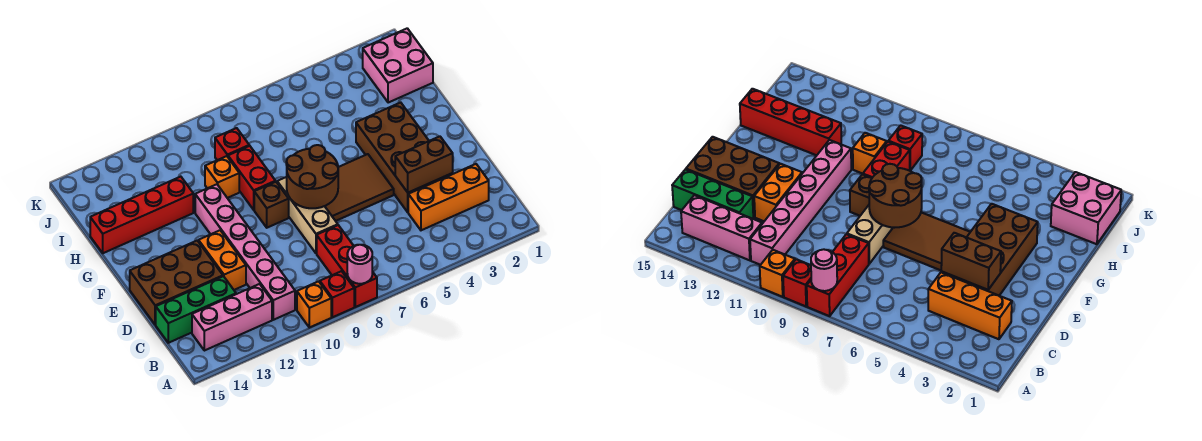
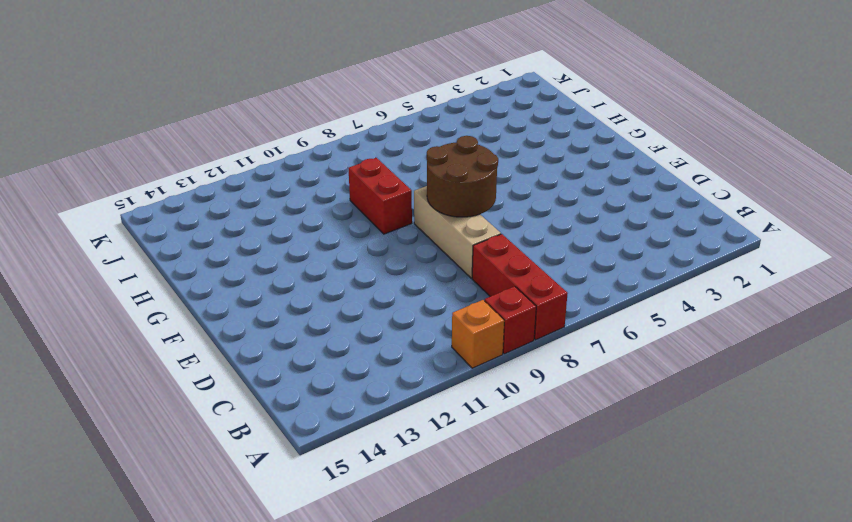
none -> pink brick B11:G11 level 1
none -> pink brick B12:B14 level 1
none -> orange brick C2:C4 level 1

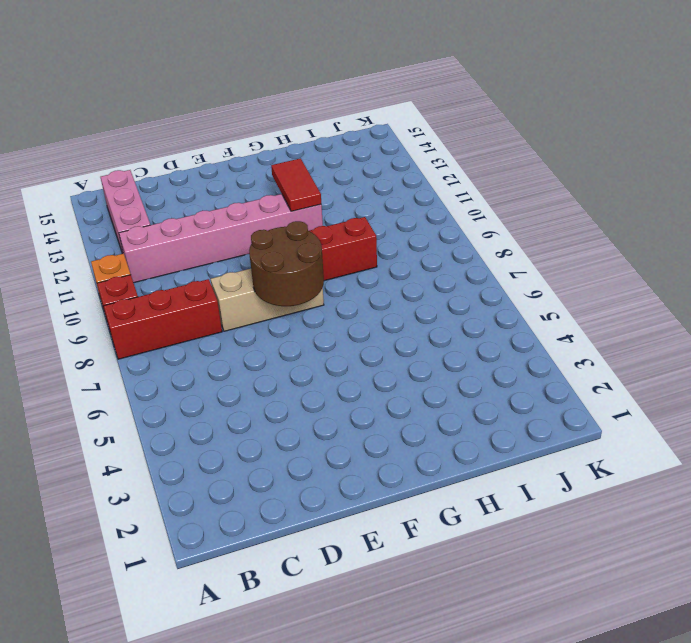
red tile G11:G12 level 2 -> none
none -> orange brick C2:C4 level 1
none -> green brick C13:C15 level 1
none -> brown brick D3:G4 level 1

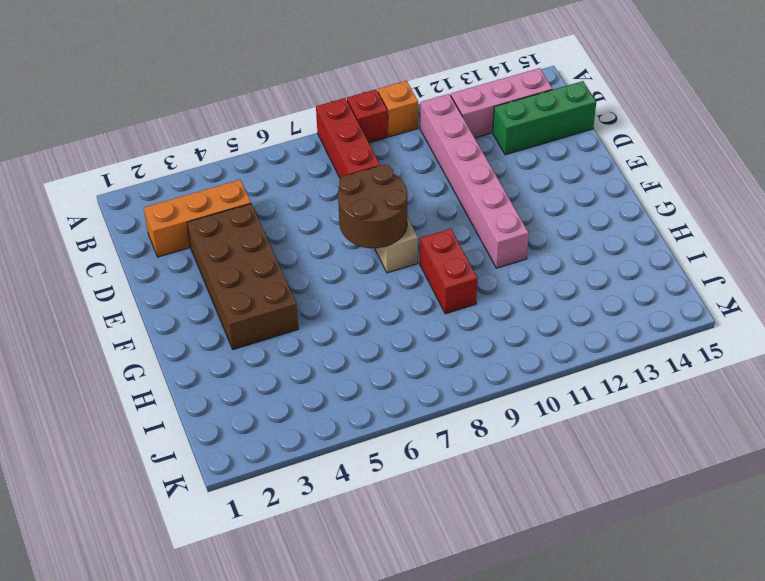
none -> orange brick D12:E12 level 1
none -> brown brick D13:E15 level 1
none -> brown tile E5:F7 level 1

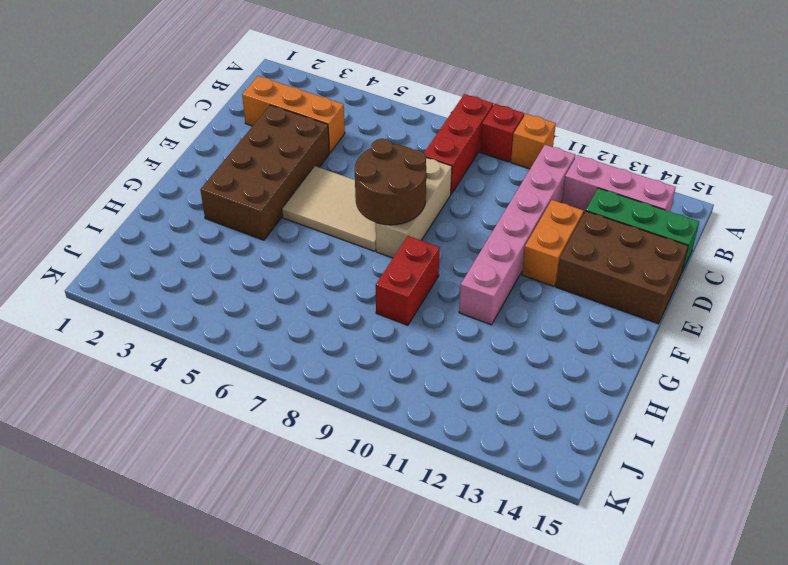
tan tile E5:F7 level 1 -> brown tile E5:F7 level 1
none -> brown brick F9 level 1
none -> orange brick H10 level 1
none -> red brick H12:H15 level 1

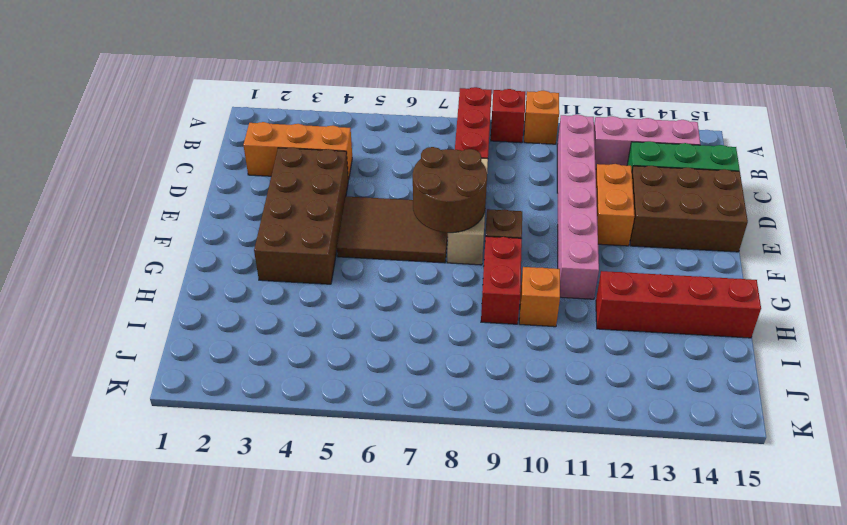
none -> pink brick I1:J2 level 1
none -> red brick I9 level 1
none -> pink round brick A8 level 2

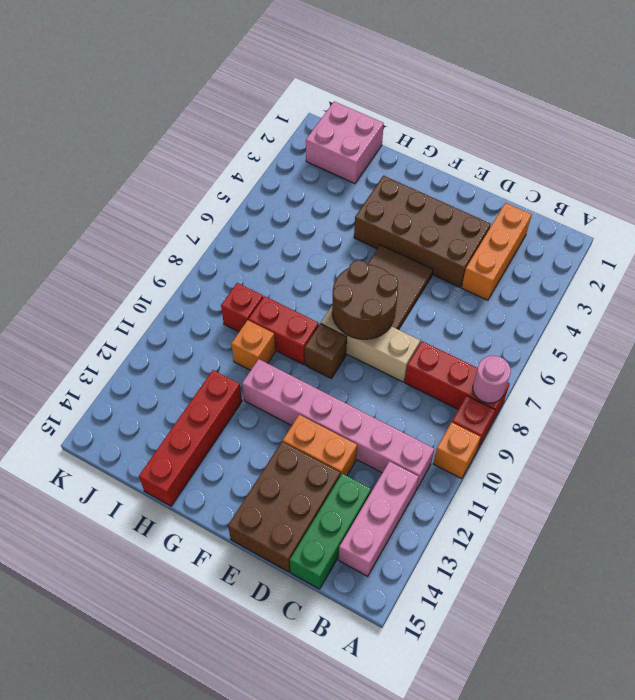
none -> brown brick D3:D4 level 2

